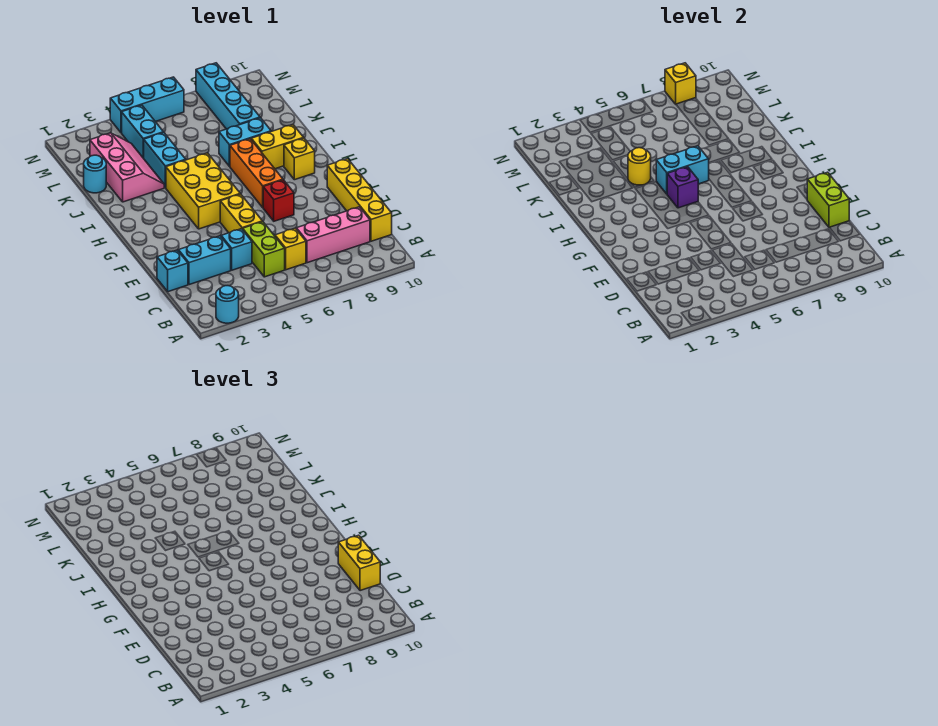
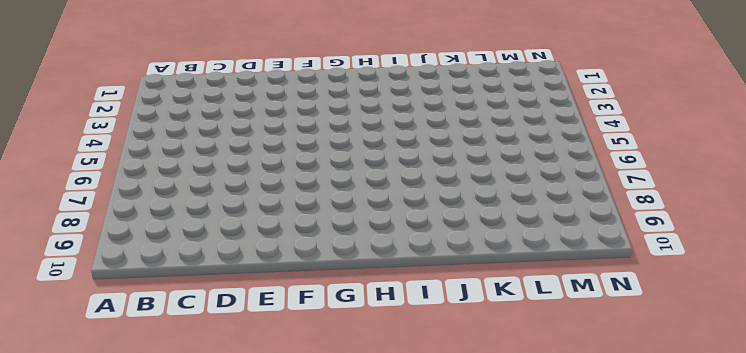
none -> cyan round brick A2 level 1
none -> lime brick C5:D5 level 1
none -> yellow brick C6 level 1

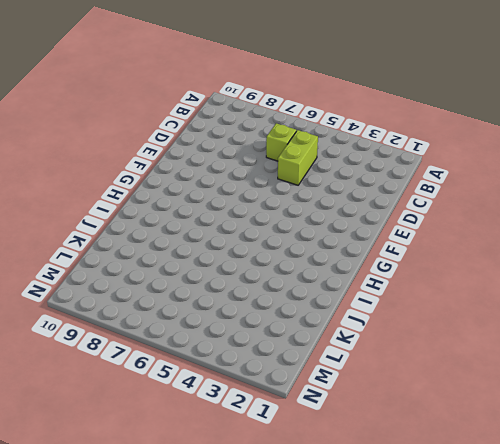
lime brick C6 level 1 -> yellow brick C6 level 1
none -> cyan round brick A2 level 1
none -> pink brick C7:C9 level 1
none -> yellow brick C10:F10 level 1

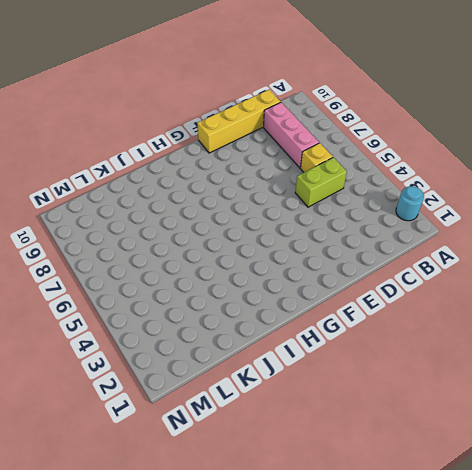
none -> cyan brick D1 level 1
none -> cyan brick D2:D3 level 1
none -> cyan brick D4 level 1

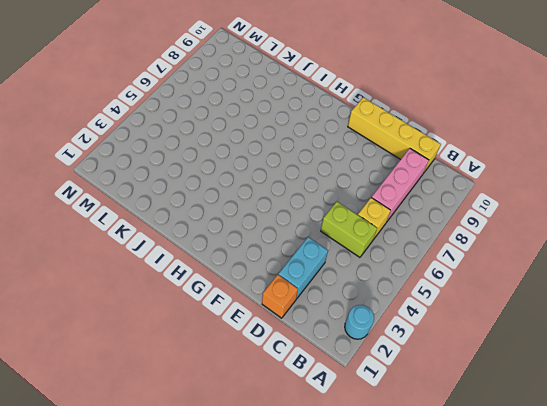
orange brick D1 level 1 -> cyan brick D1 level 1
none -> cyan brick D4 level 1
none -> yellow brick E5:F5 level 1
none -> red brick F7 level 1

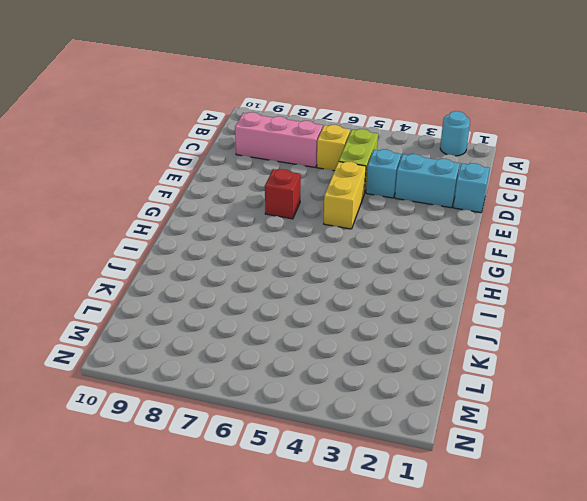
none -> yellow brick C10:F10 level 1
none -> yellow brick G4:I5 level 1
none -> orange brick G7:I7 level 1

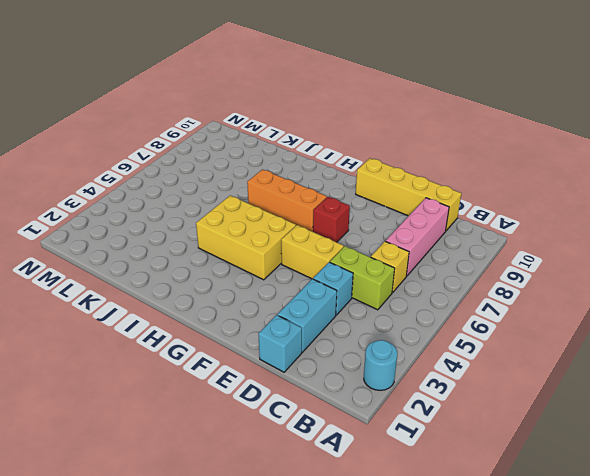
none -> yellow brick H9 level 1
none -> yellow brick I8:I9 level 1
none -> pink slope J2:L3 level 1 top 2

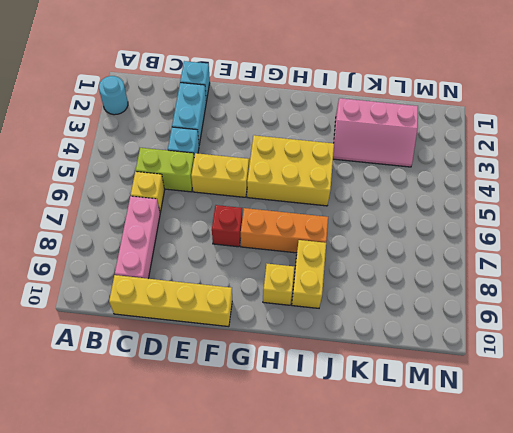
none -> cyan brick J4:K4 level 1
none -> cyan brick J7:J8 level 1
none -> cyan round brick K1 level 1

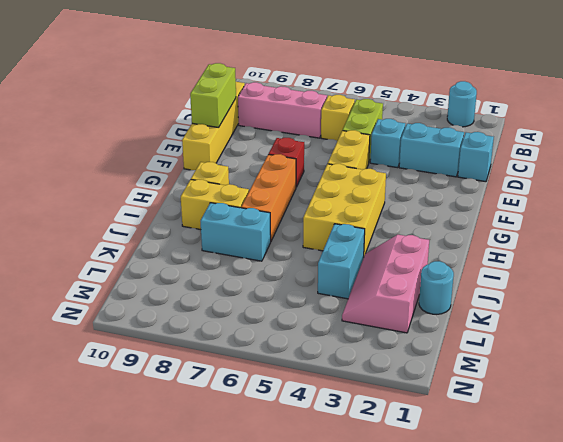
none -> cyan brick K8:N8 level 1
none -> cyan brick L4:M4 level 1
none -> cyan brick N4:N6 level 1

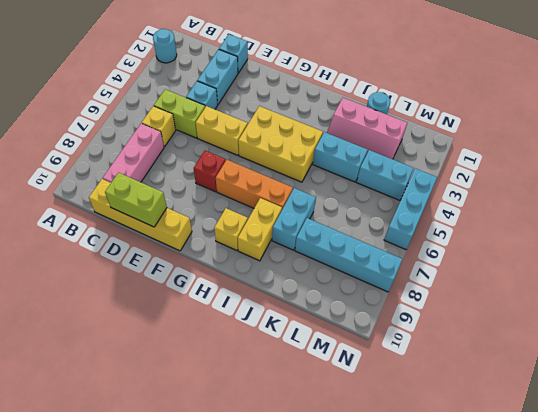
none -> purple brick H5 level 2
none -> cyan brick I5:I6 level 2
none -> yellow round brick J4 level 2

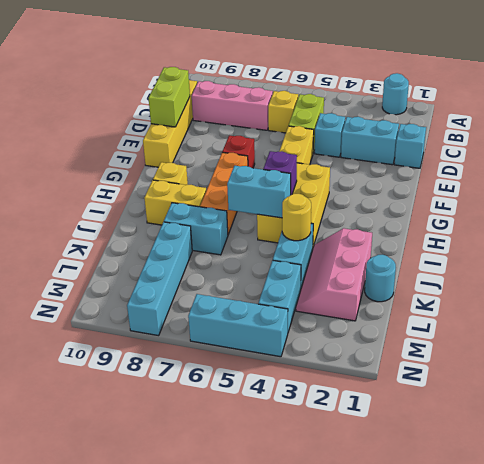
none -> yellow brick N8 level 2
none -> yellow brick D10:E10 level 3

